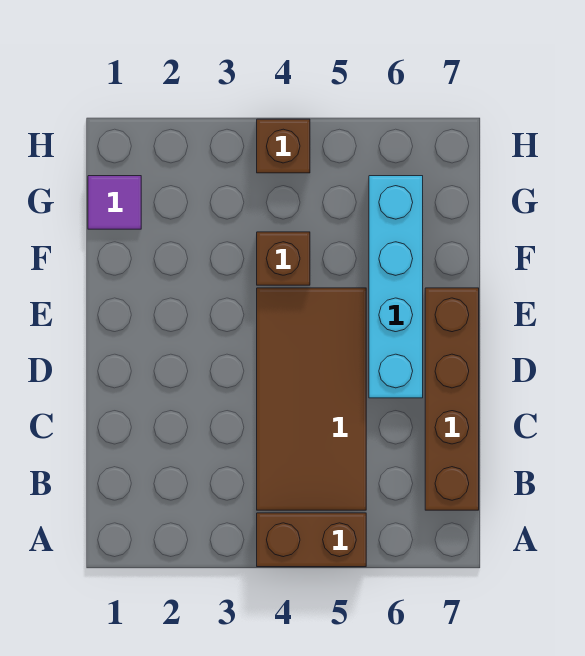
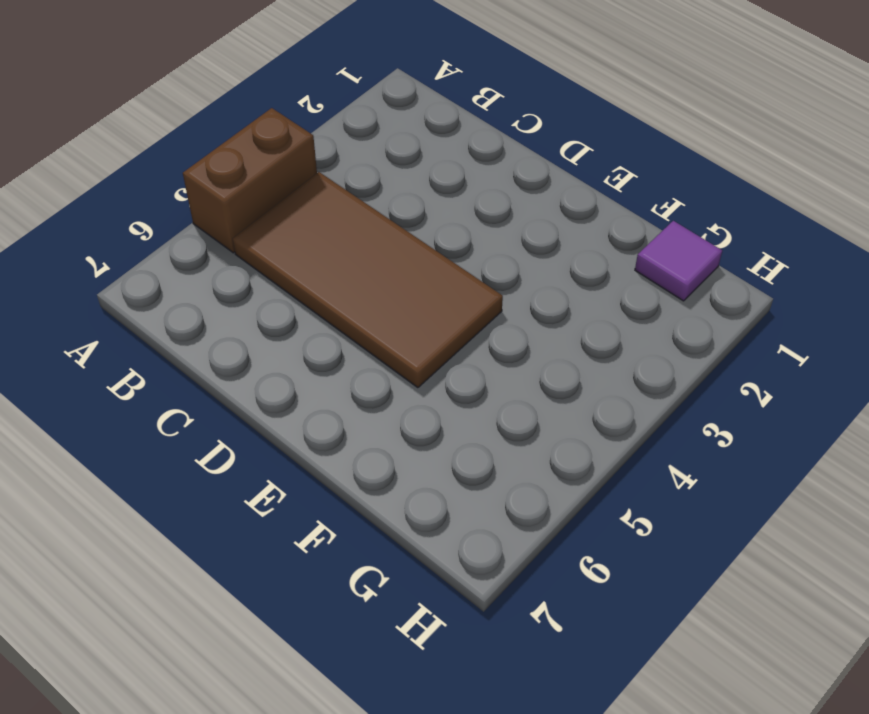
none -> brown brick B7:E7 level 1
none -> cyan brick D6:G6 level 1

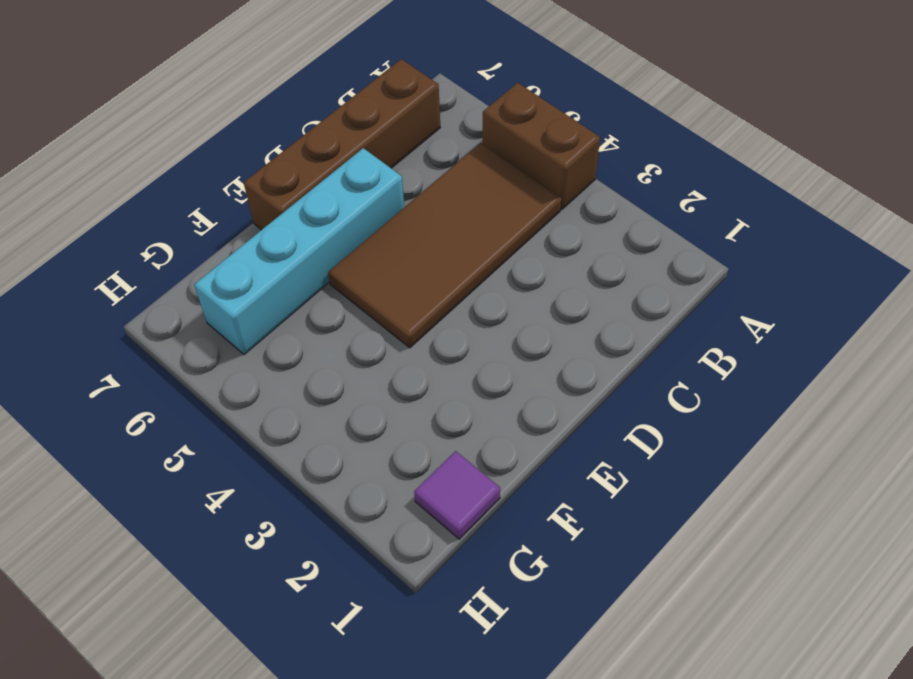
none -> brown brick F4 level 1
none -> brown brick H4 level 1

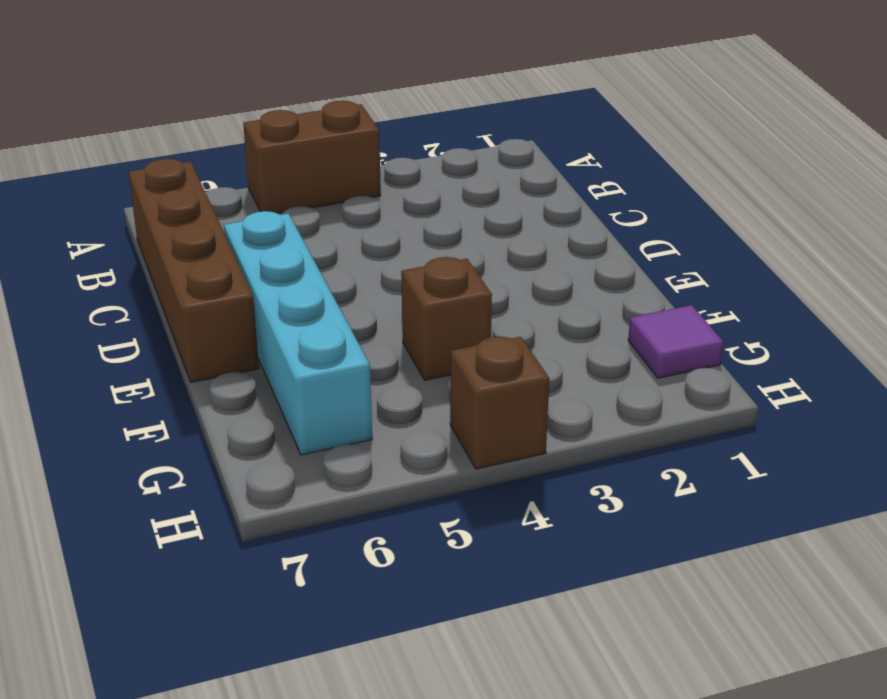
none -> brown tile B4:E5 level 1

